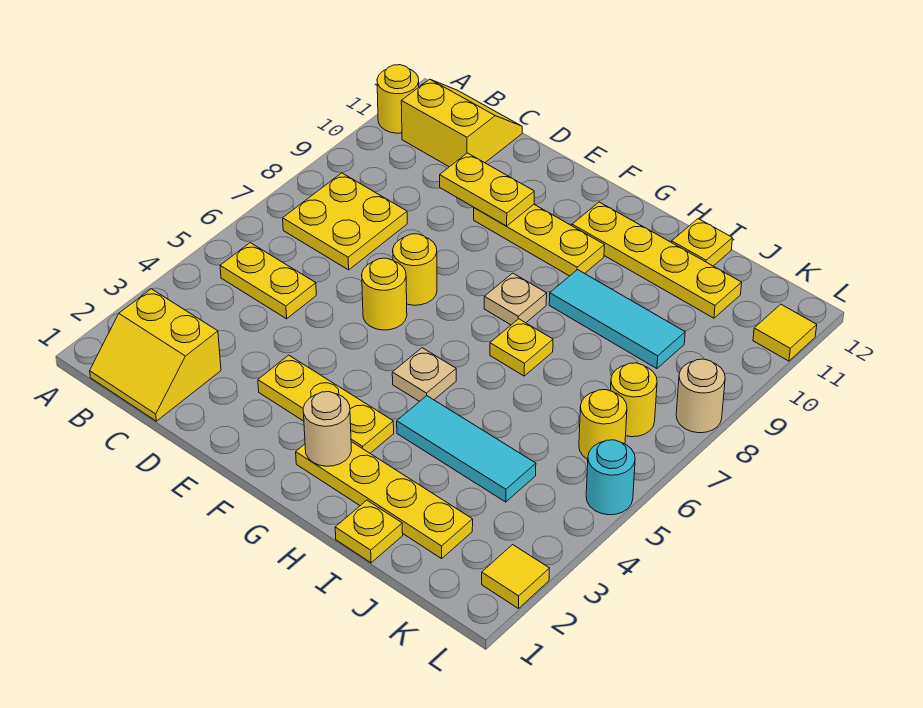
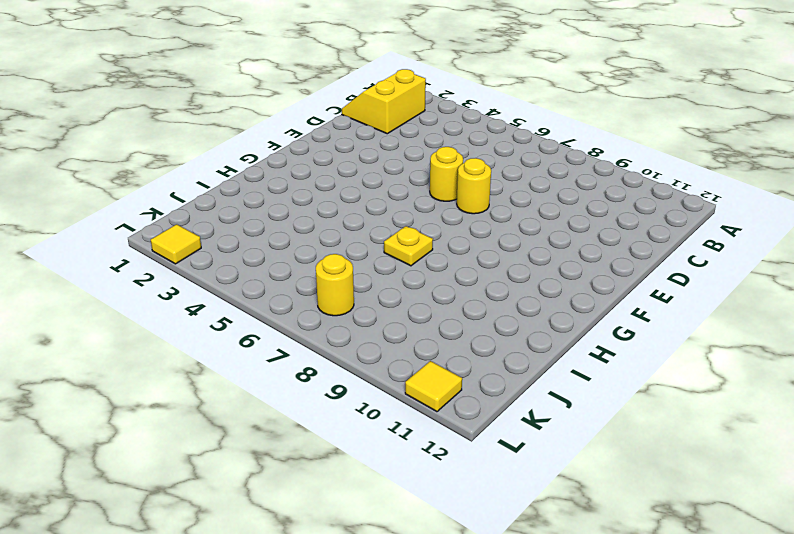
none -> yellow round brick A11 level 1
none -> yellow plate B5:C5 level 1
none -> yellow plate B7:C8 level 1

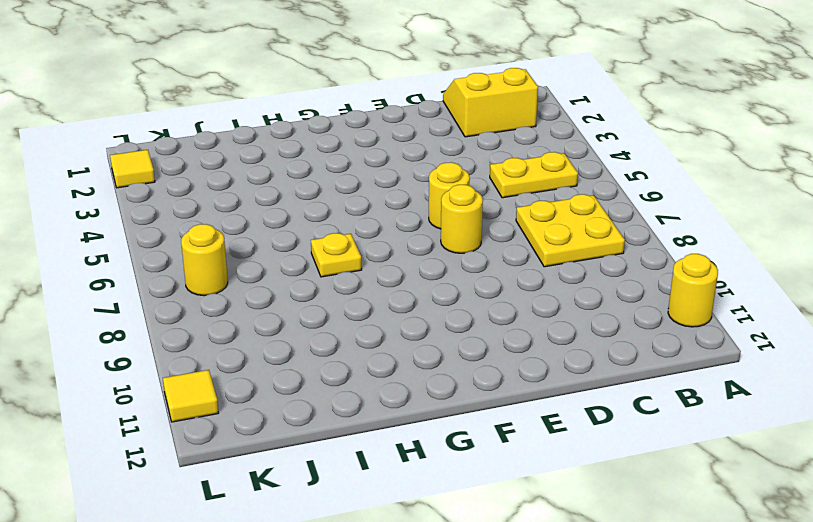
none -> yellow slope B11:C12 level 1 top 11
none -> yellow plate E3:G3 level 1
none -> yellow plate E10:G10 level 1

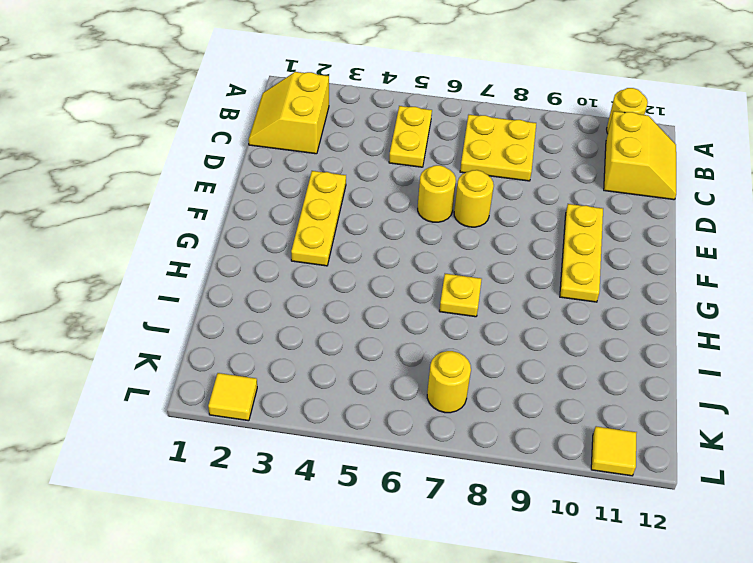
none -> yellow plate G2:J2 level 1
none -> tan plate G5 level 1
none -> tan plate G8 level 1

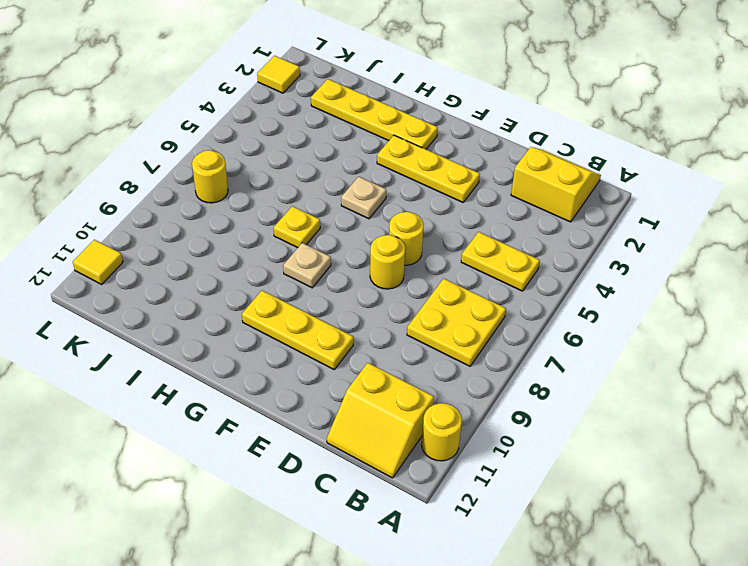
none -> yellow plate G11:J11 level 1
none -> cyan tile H4:J4 level 1
none -> cyan tile H9:J9 level 1

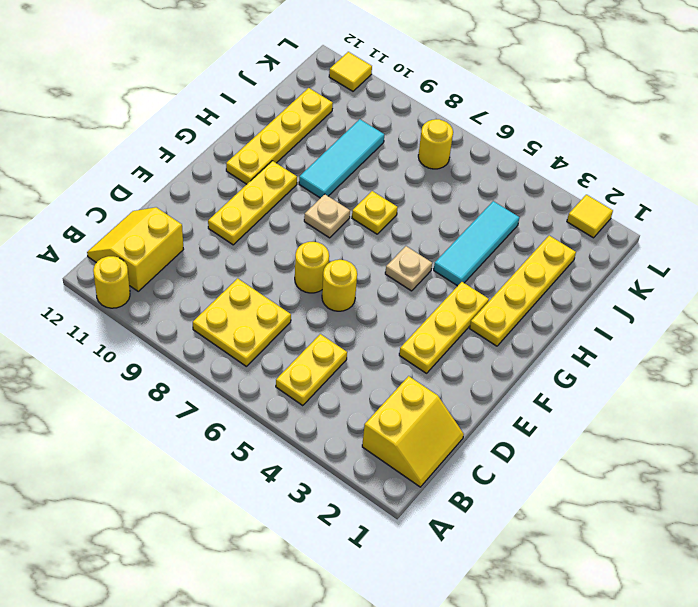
none -> yellow plate I1 level 1
none -> yellow plate I12 level 1
none -> yellow round brick K6 level 1

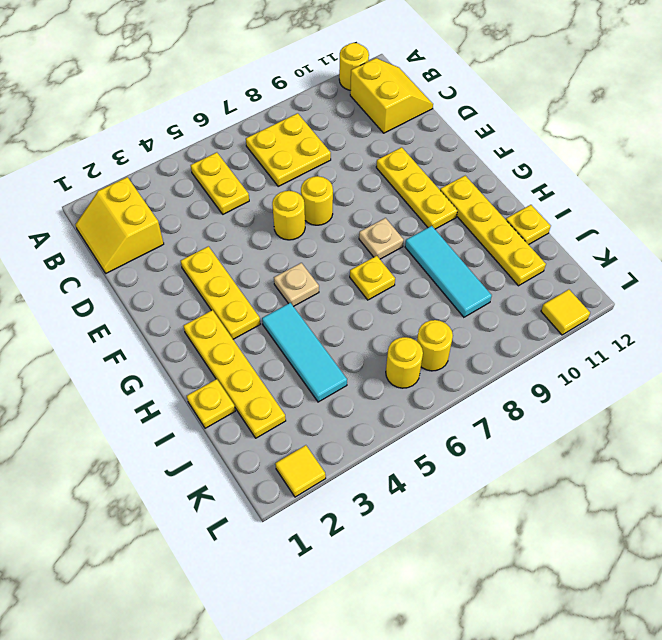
none -> cyan round brick L5 level 1
none -> tan round brick L8 level 1
none -> yellow plate D10:E10 level 2

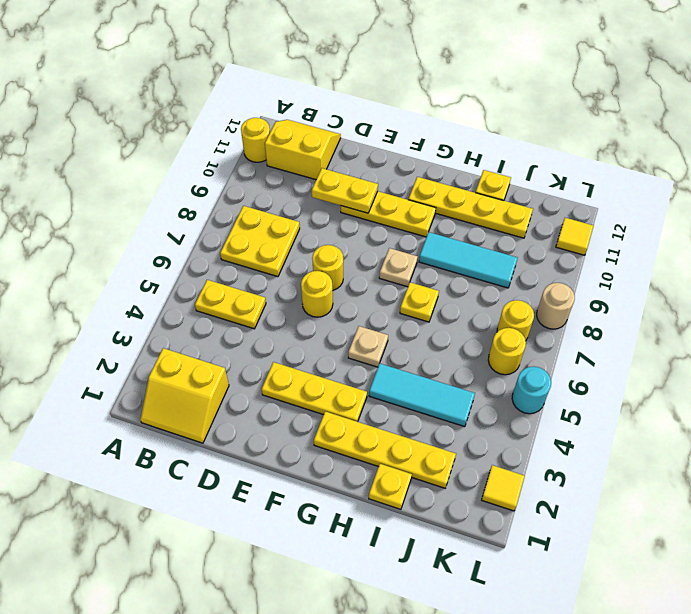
none -> tan round brick G2 level 2

